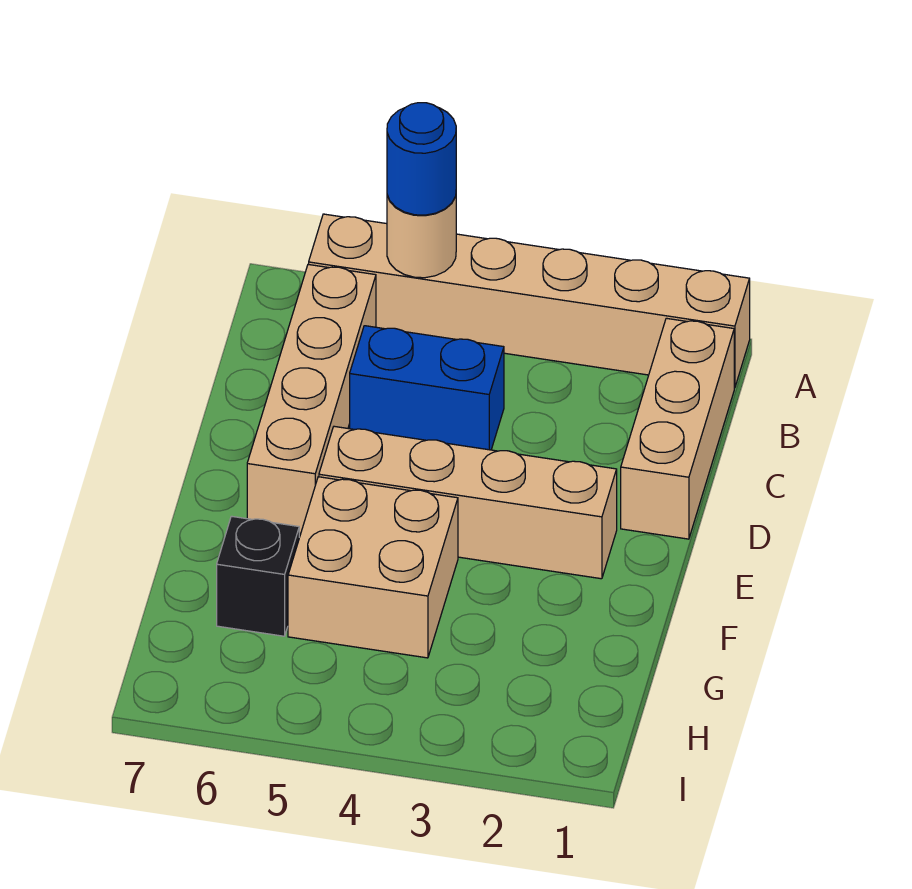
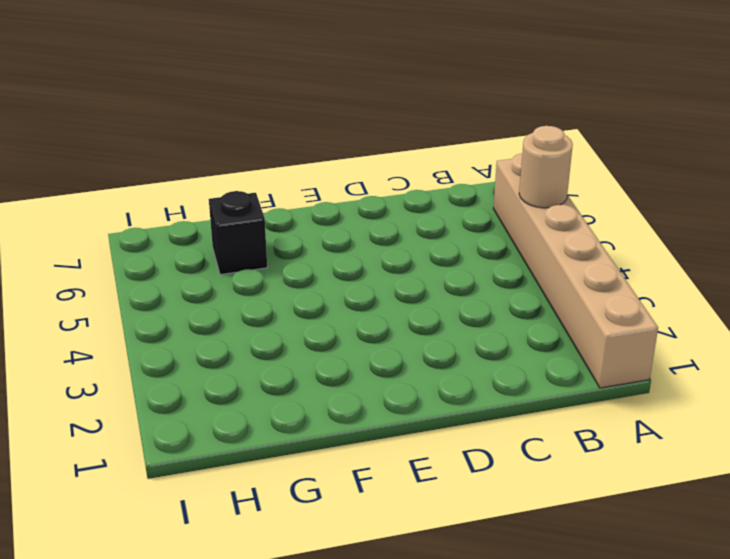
none -> tan brick B1:D1 level 1
none -> tan brick B6:E6 level 1

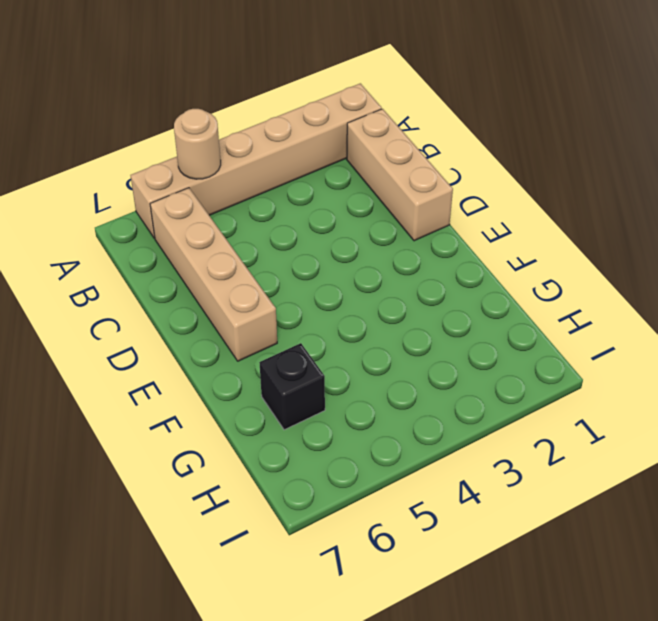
none -> blue brick C4:C5 level 1
none -> tan brick E2:E5 level 1

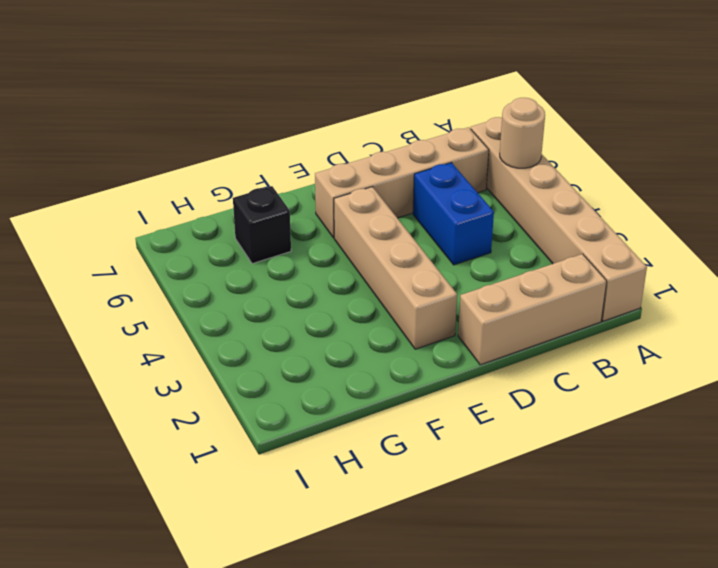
none -> tan brick F4:G5 level 1
none -> blue round brick A5 level 3

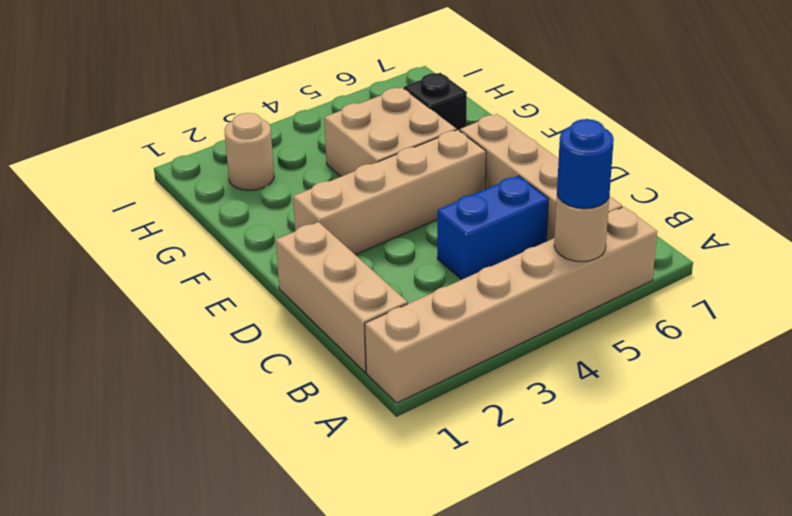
tan round brick H2 level 1 -> none

